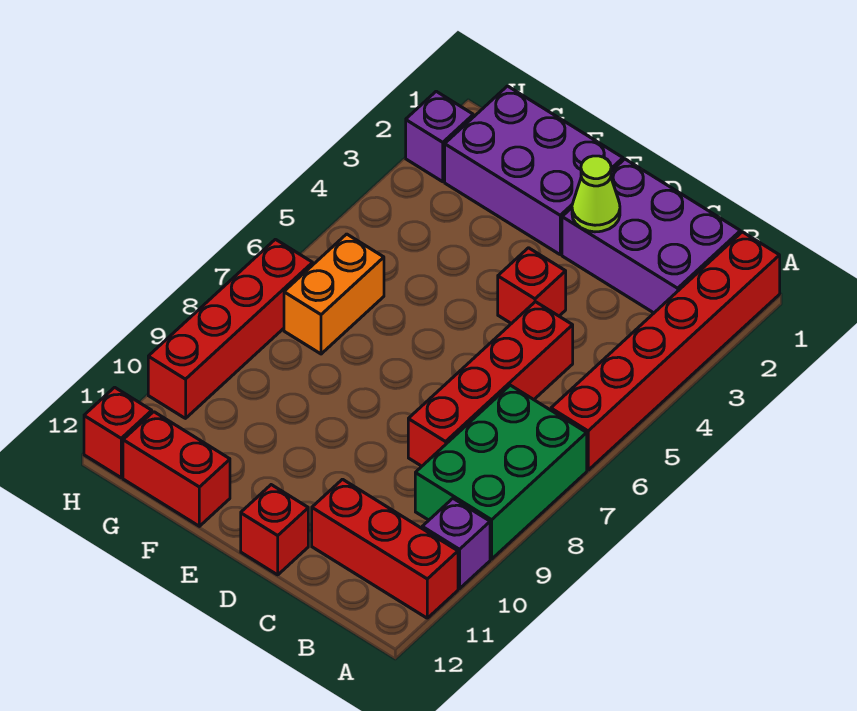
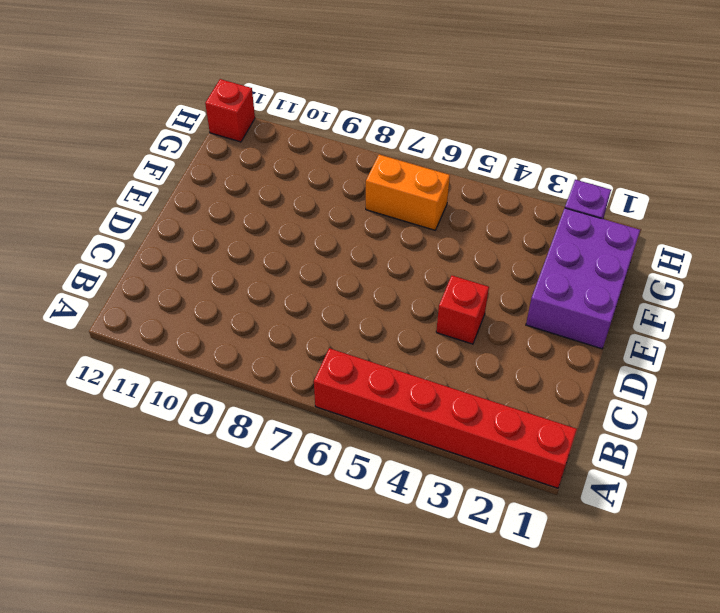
none -> green brick A7:B9 level 1
none -> purple brick A10 level 1
none -> red brick A11:C11 level 1

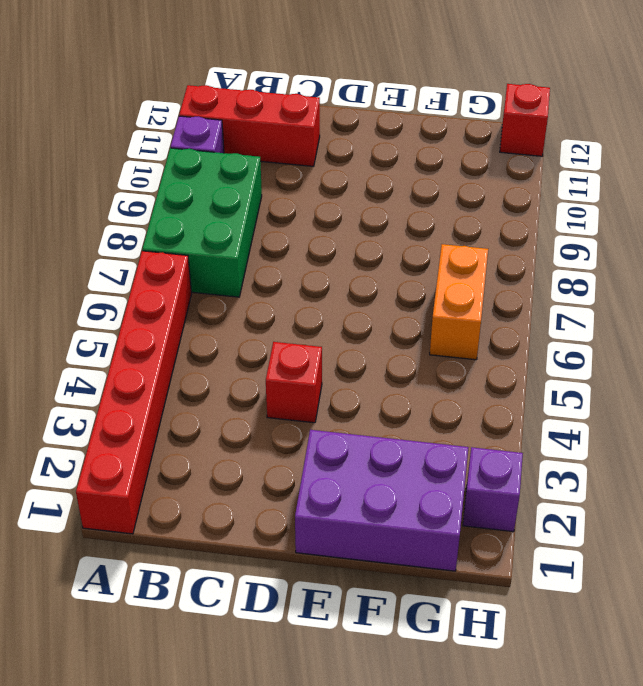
none -> purple brick B1:D2 level 1
none -> red brick C5:C8 level 1
none -> red brick D12 level 1

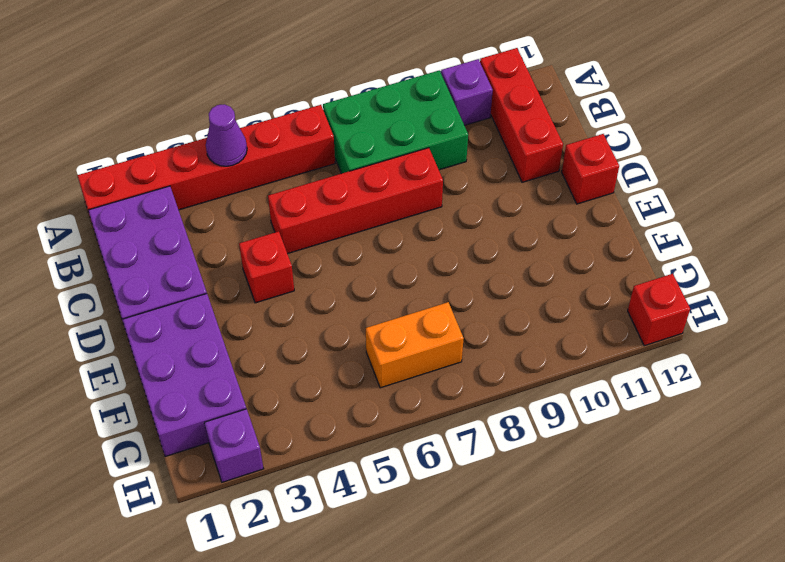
purple cone A4 level 2 -> none
none -> red brick F12:G12 level 1
none -> red brick H7:H10 level 1
none -> lime cone D2 level 2

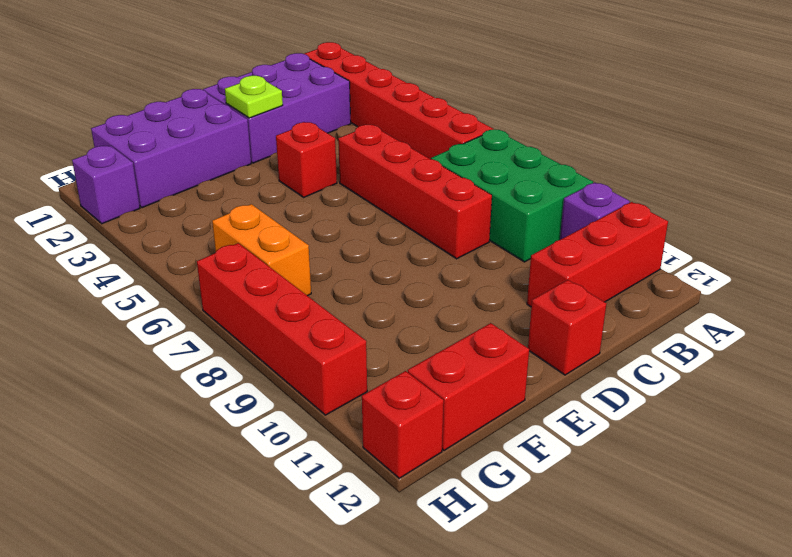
lime plate D2 level 2 -> lime cone D2 level 2

